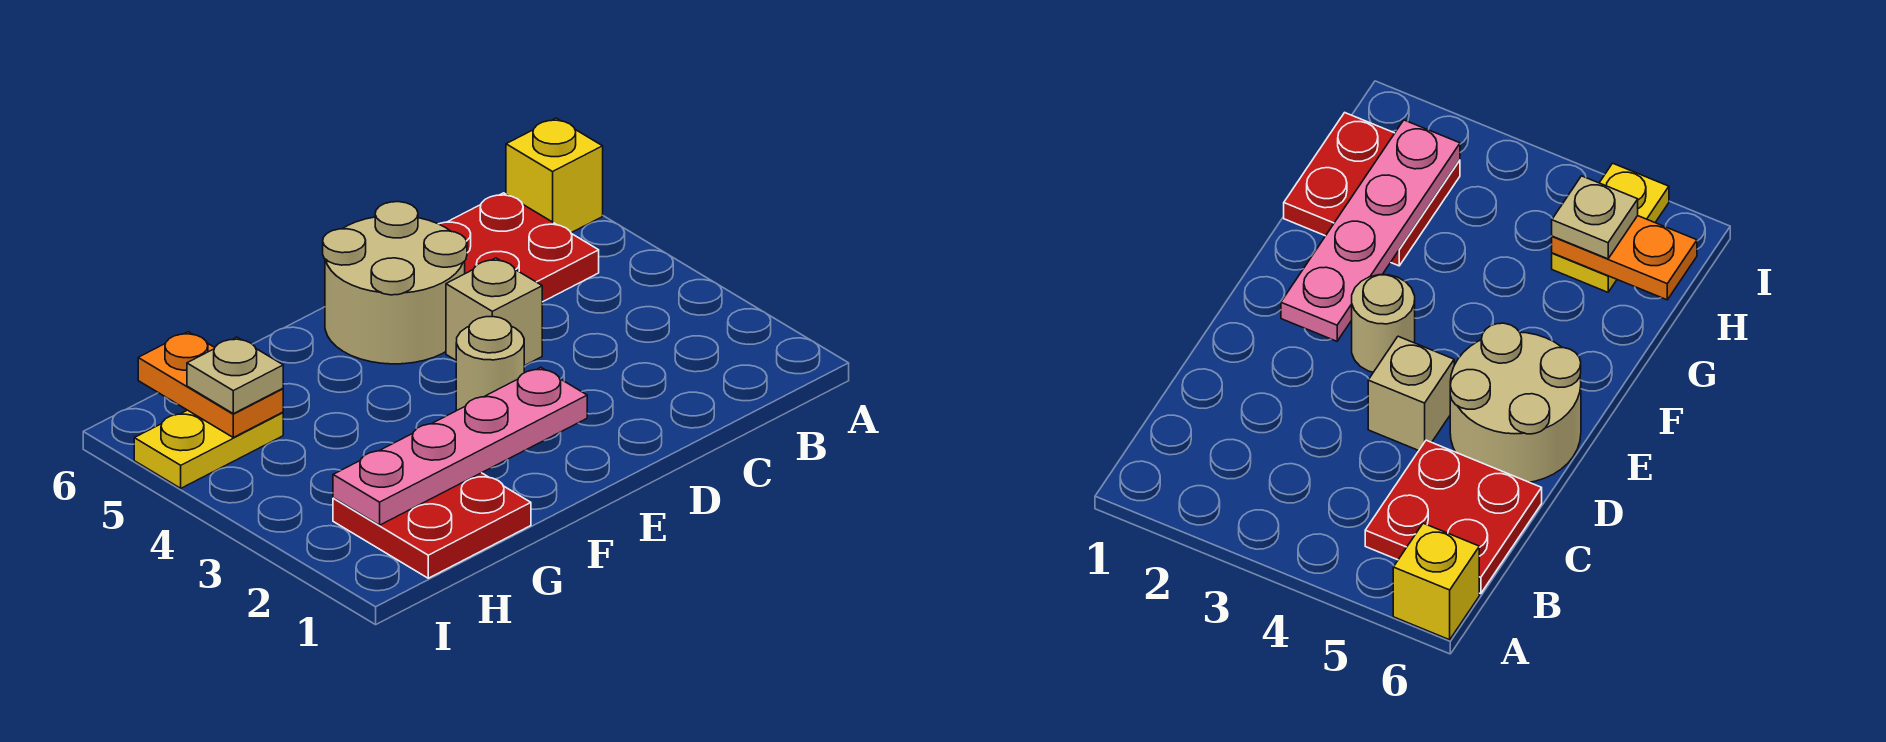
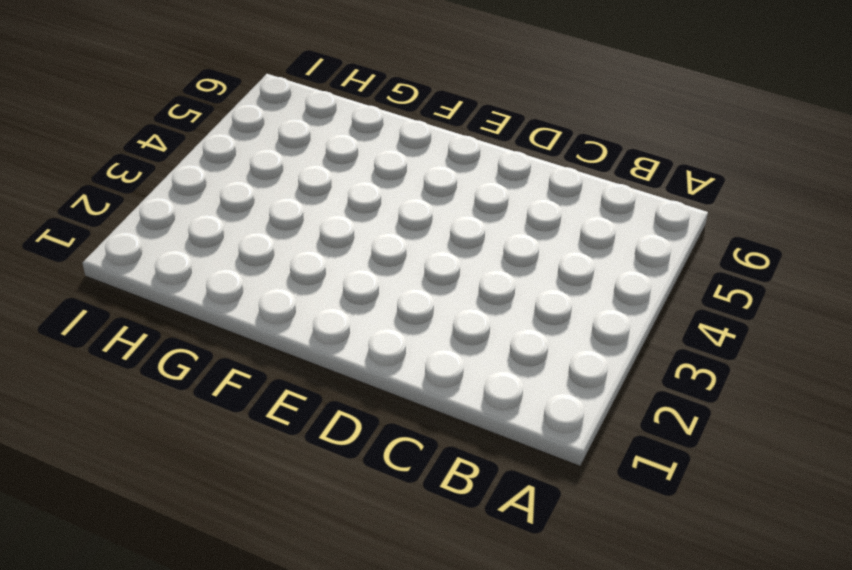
none -> yellow brick A6 level 1
none -> red plate B5:C6 level 1

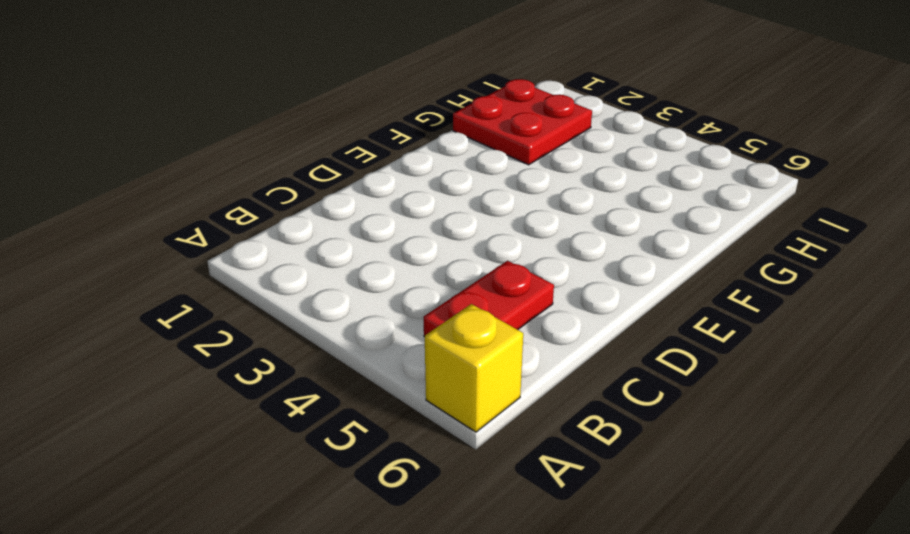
red plate B5:C5 level 1 -> red plate B5:C6 level 1
none -> tan brick D4 level 1
none -> tan round brick D5:E6 level 1

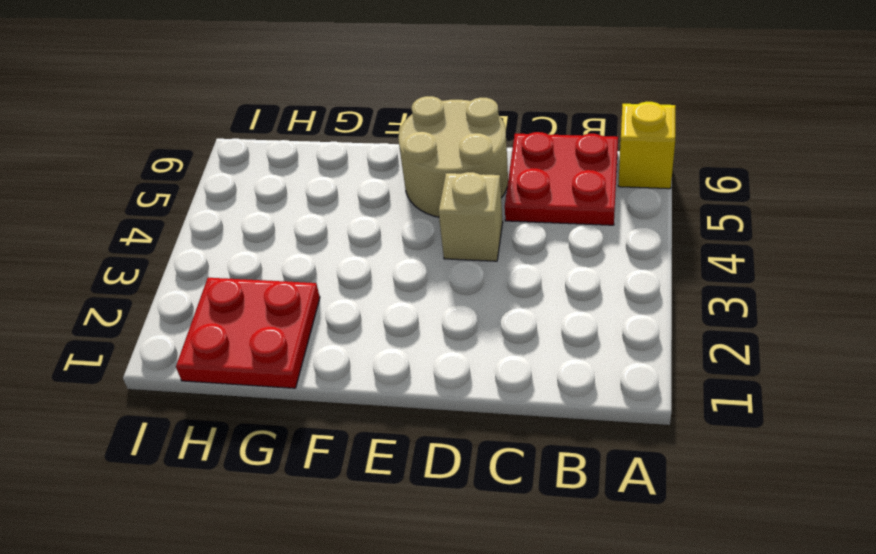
none -> tan round brick E3 level 1
none -> yellow plate H5:I5 level 1

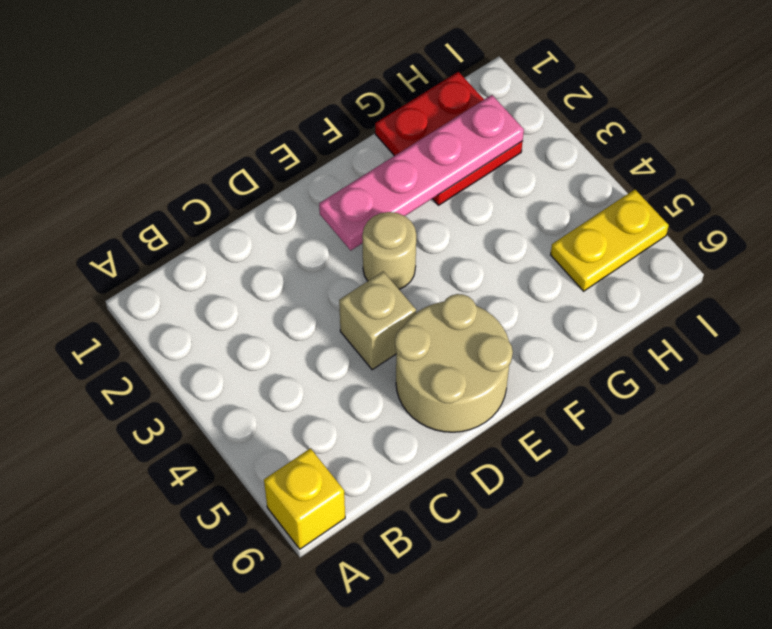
none -> red plate B5:C6 level 1
none -> orange plate H5:H6 level 2

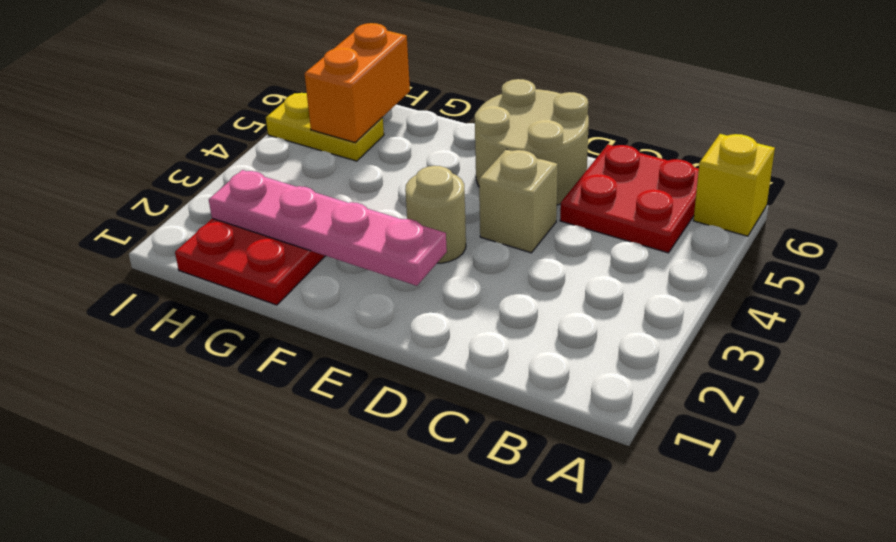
orange brick H5:H6 level 2 -> orange plate H5:H6 level 2
none -> tan plate H5 level 3

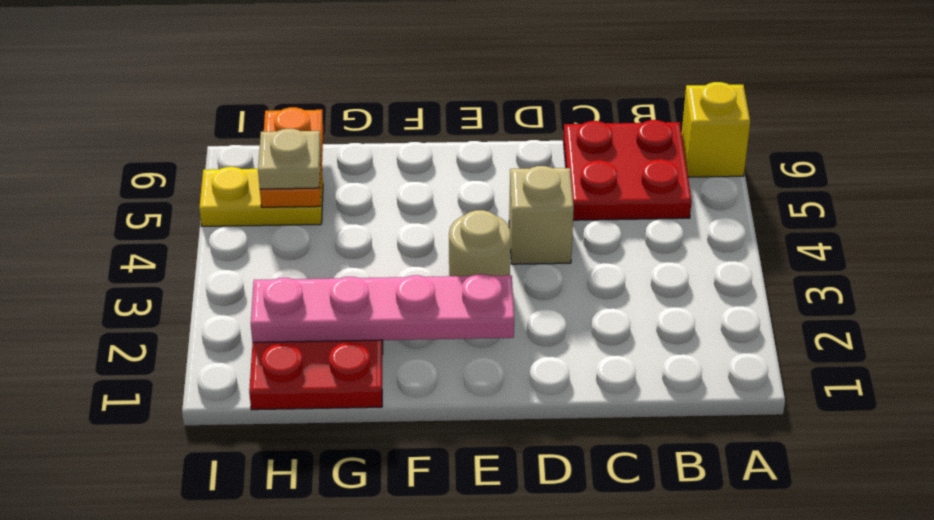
none -> tan round brick D5:E6 level 1

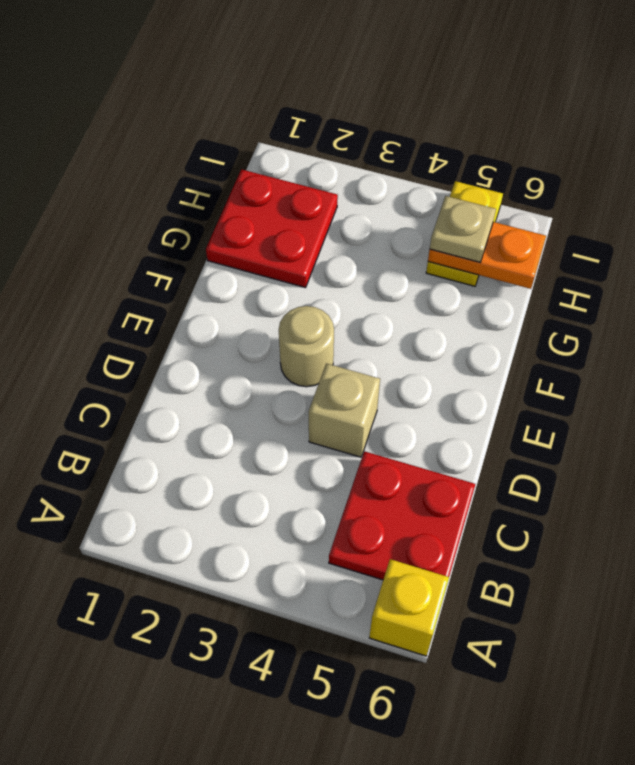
none -> tan round brick D5:E6 level 1
none -> pink plate E2:H2 level 2

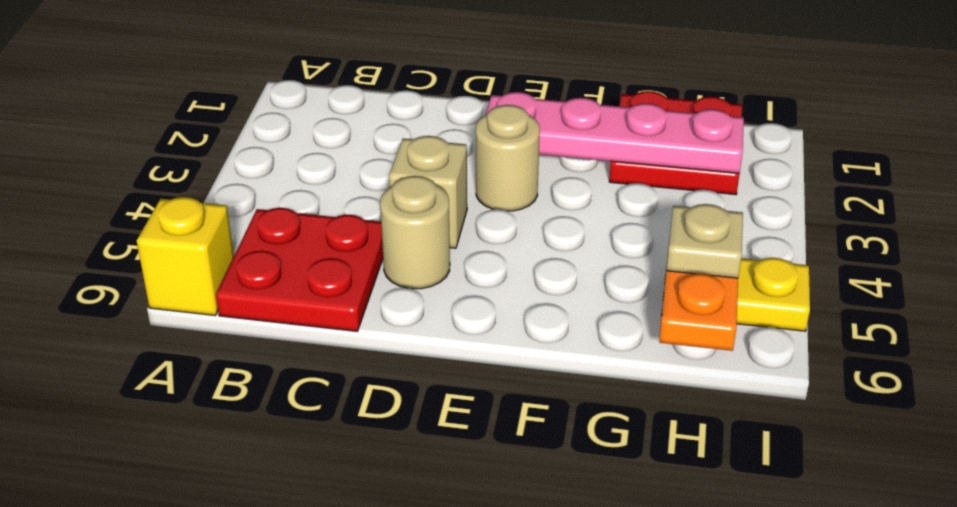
tan round brick D5 level 1 -> tan round brick D5:E6 level 1

